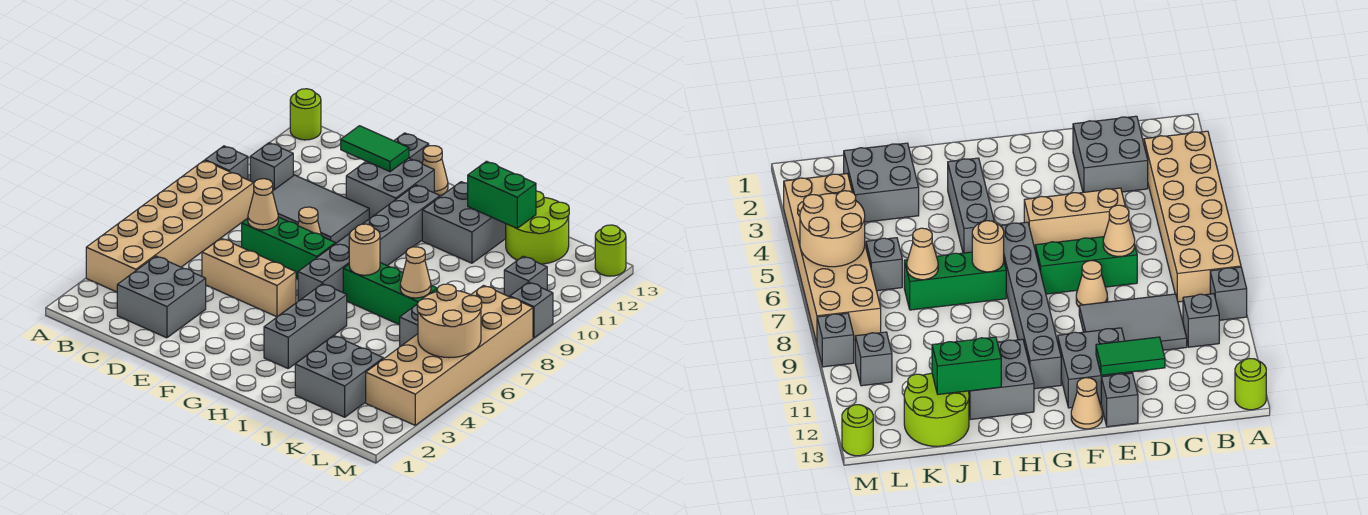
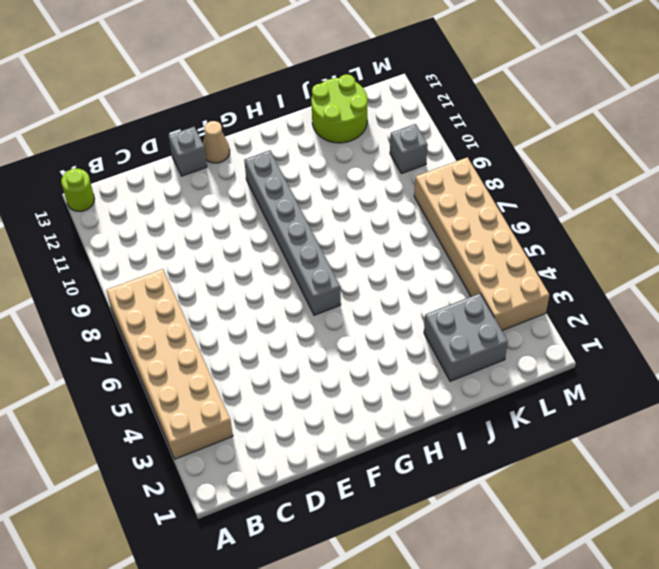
none -> grey brick A9 level 1
none -> grey brick B10 level 1
none -> grey brick C2:D3 level 1

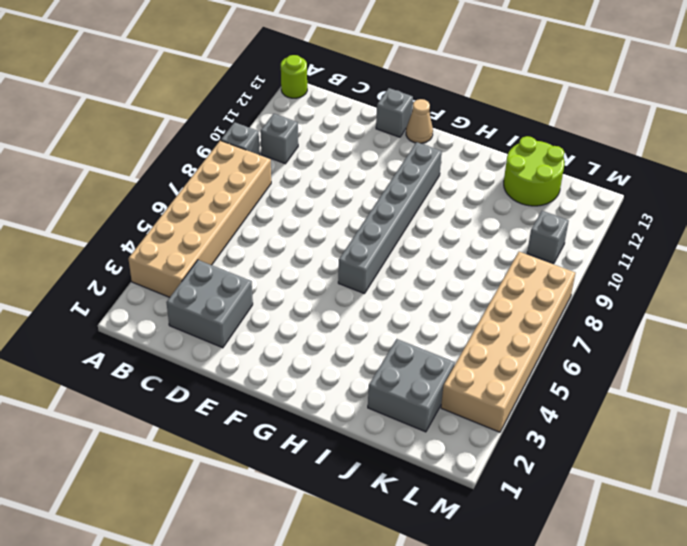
none -> grey tile C9:E10 level 1
none -> tan brick D5:F5 level 1
none -> green brick D7:F7 level 1

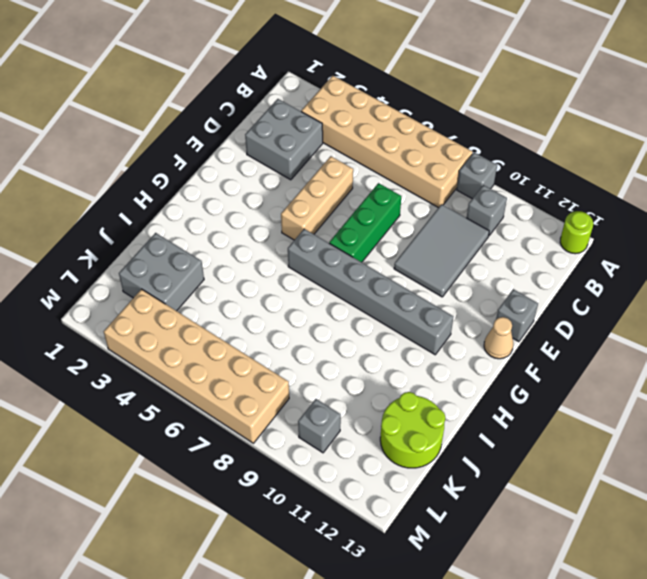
none -> tan cone E8 level 1
none -> grey brick E11:F12 level 1
none -> grey brick H3:H5 level 1

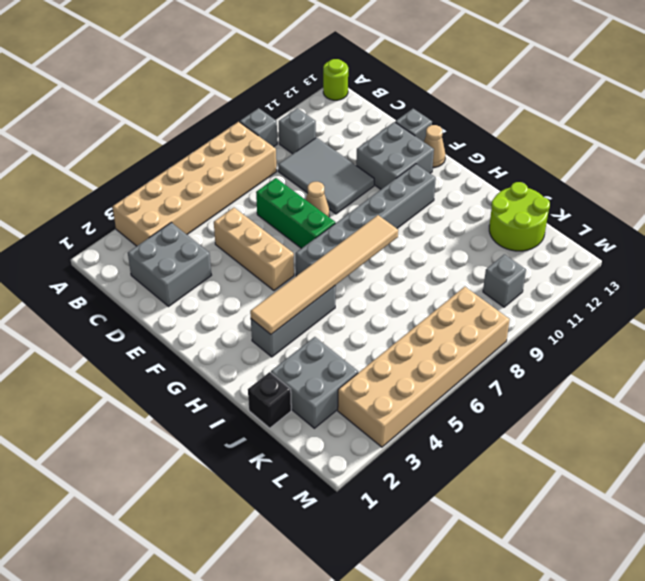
tan tile H3:H8 level 2 -> tan round brick H7 level 2
black brick J1 level 1 -> none
none -> green brick H7:J7 level 1
none -> grey brick H11:I12 level 1
none -> grey brick K6 level 1

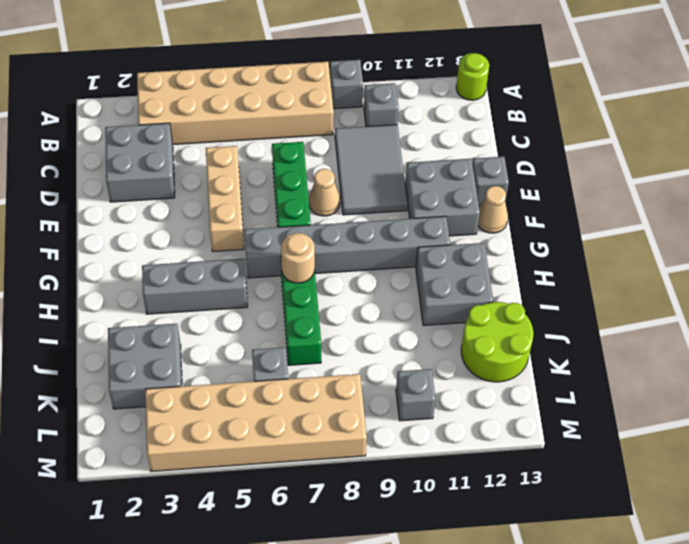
none -> grey brick M9 level 1
none -> lime round brick M13 level 1
none -> tan cone D7 level 2

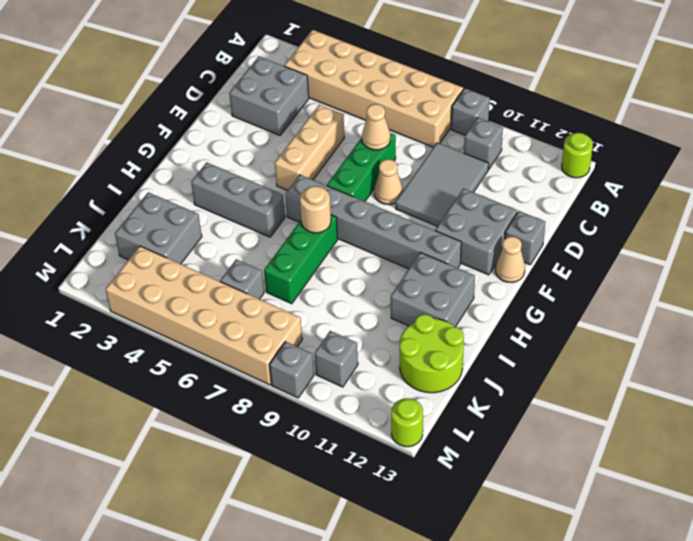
none -> green tile D12:E12 level 2
none -> green brick I12:J12 level 2
none -> tan cone J7 level 2

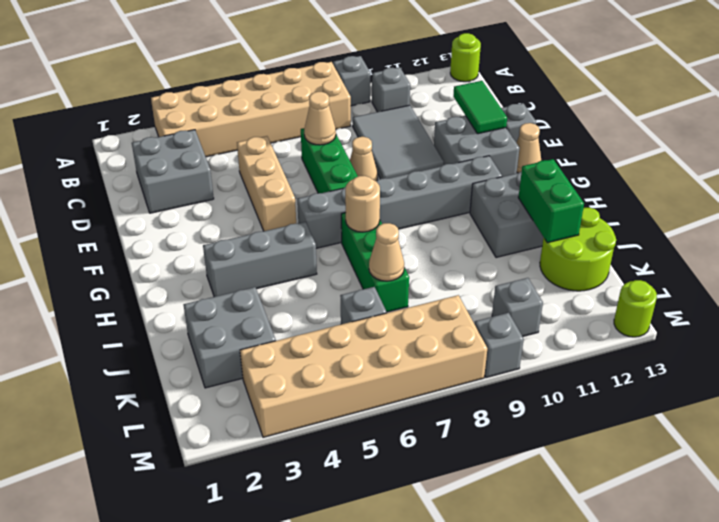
none -> tan round brick L5:M6 level 2

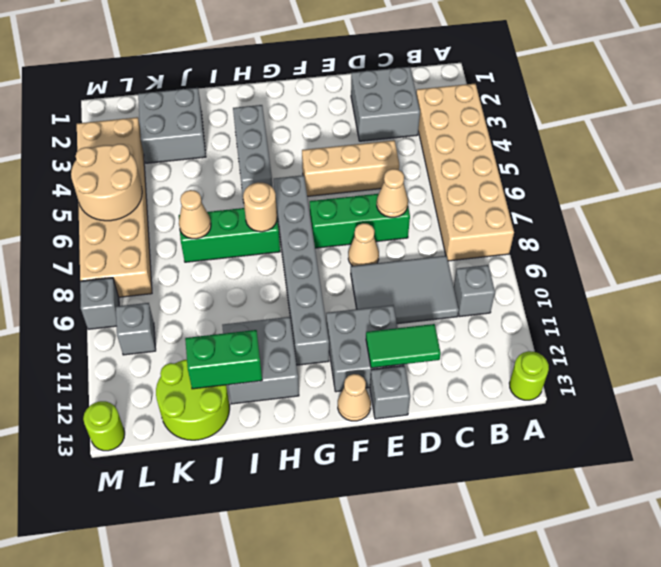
none -> grey brick A9 level 1
none -> grey brick K6 level 1

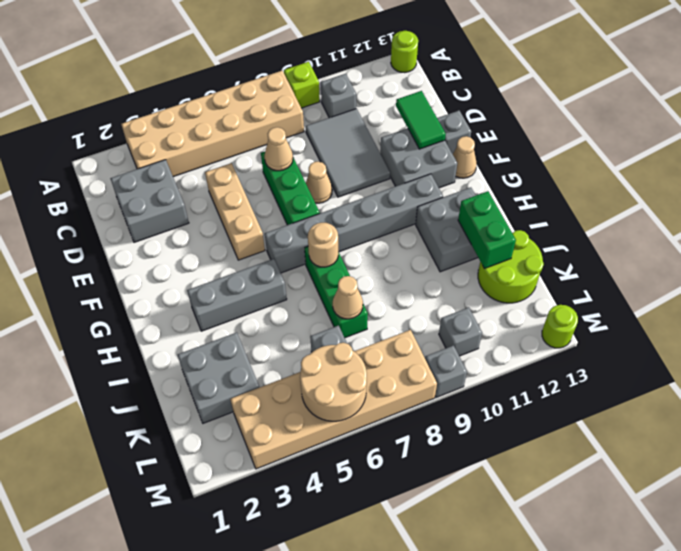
lime brick A9 level 1 -> grey brick A9 level 1

